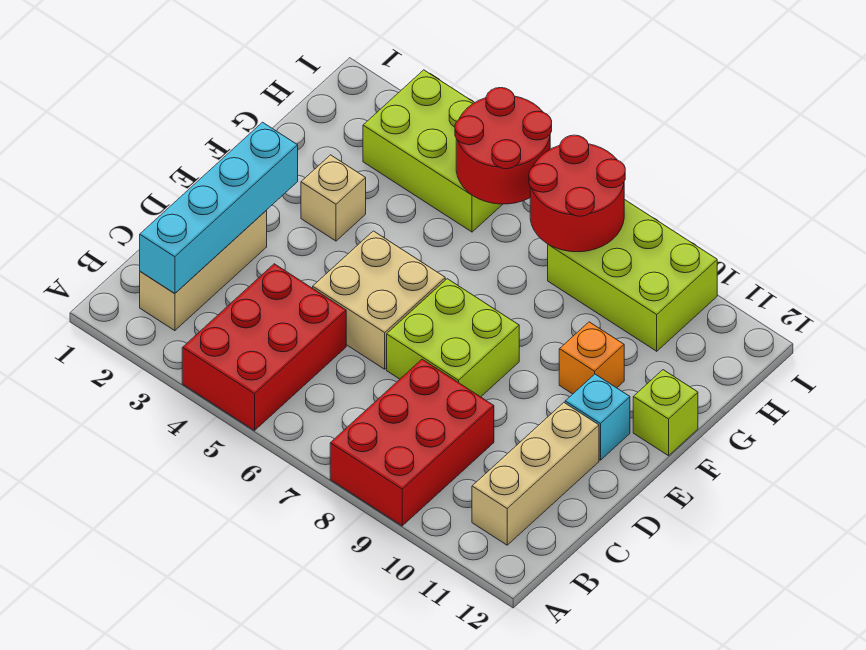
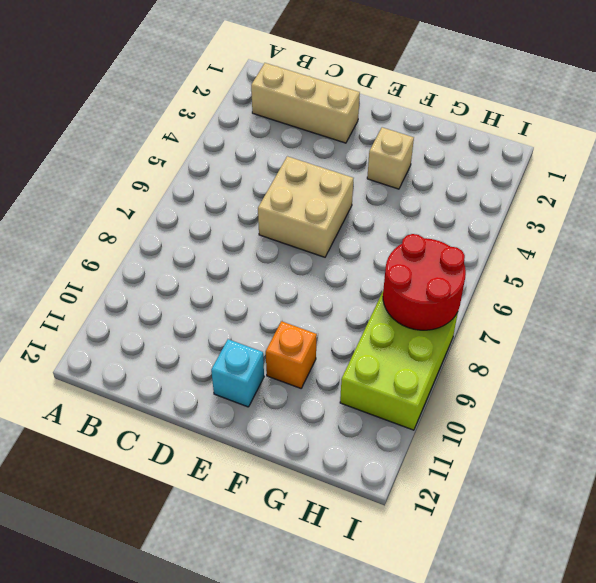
none -> red brick A4:C5 level 1
none -> red brick A8:C9 level 1
none -> tan brick B11:D11 level 1

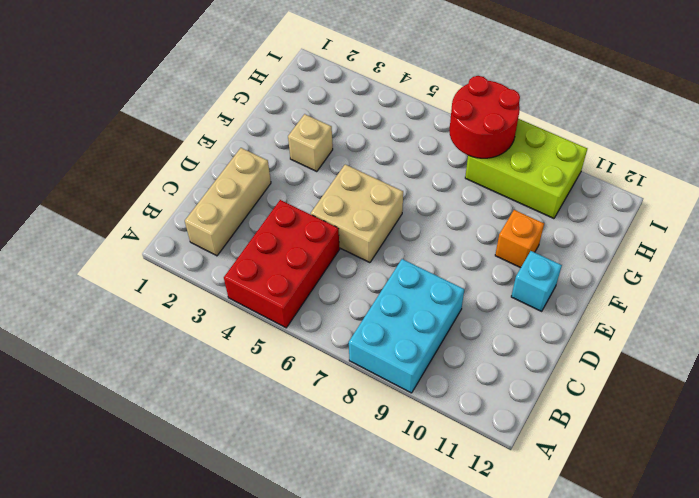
cyan brick A8:C9 level 1 -> red brick A8:C9 level 1
none -> tan brick B11:D11 level 1
none -> lime brick D7:E8 level 1
none -> lime brick F12 level 1

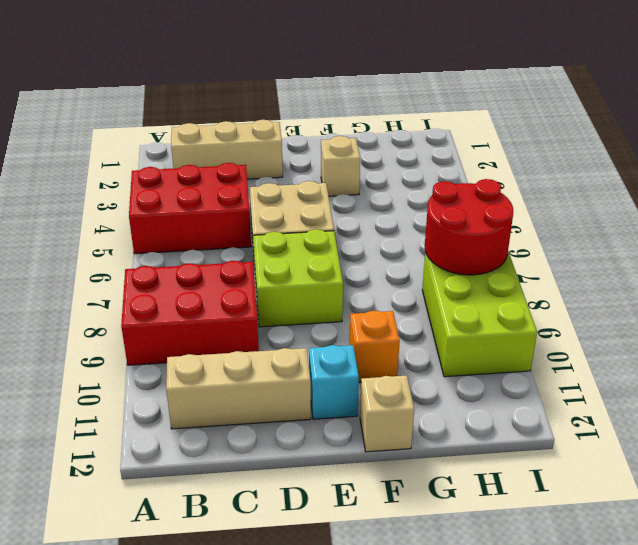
tan brick F12 level 1 -> lime brick F12 level 1
none -> lime brick H3:I5 level 1
none -> cyan brick B2:E2 level 2
none -> red round brick H5:I6 level 2

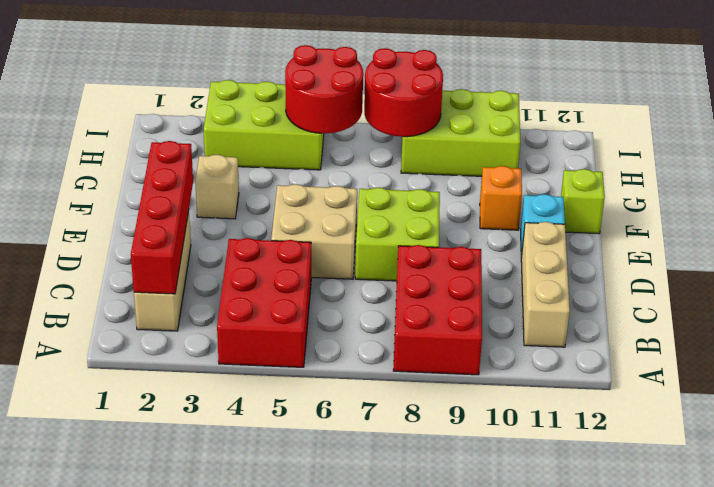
red brick B2:E2 level 2 -> cyan brick B2:E2 level 2

